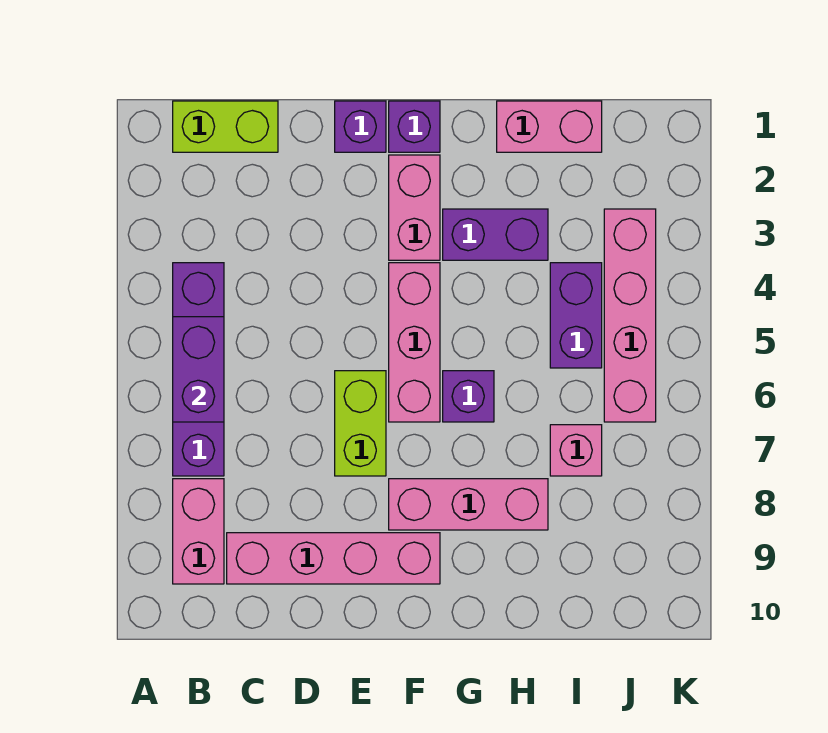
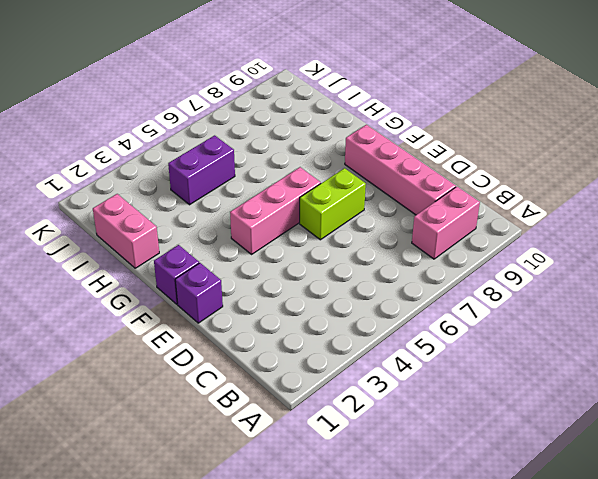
none -> lime brick B1:C1 level 1
none -> purple brick B4:B7 level 1
none -> pink brick F2:F3 level 1

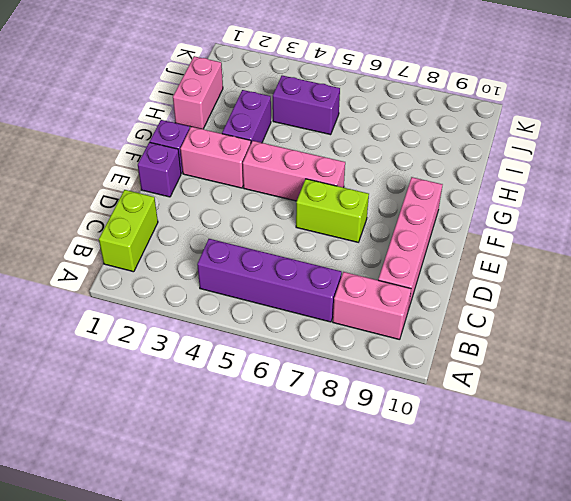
none -> pink brick F8:H8 level 1
none -> purple brick G6 level 1
none -> pink brick I7 level 1

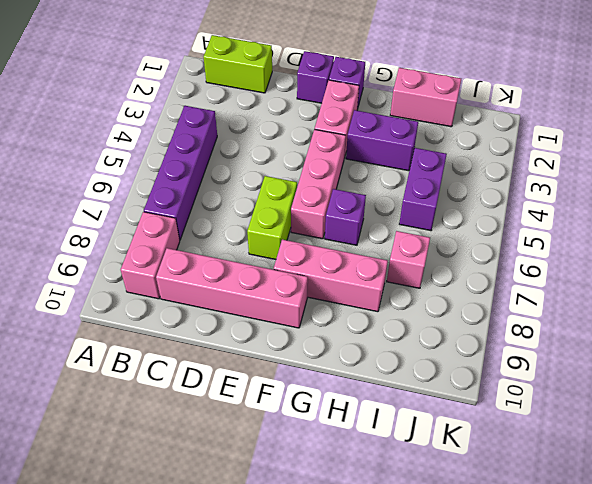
none -> pink brick J3:J6 level 1
none -> purple brick B5:B6 level 2

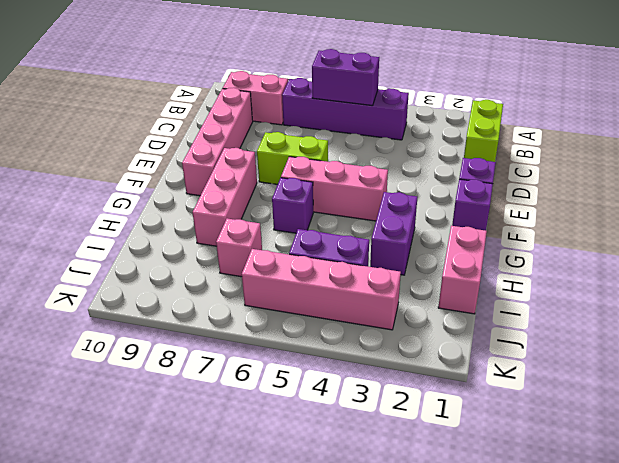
none -> pink brick F2:F3 level 1

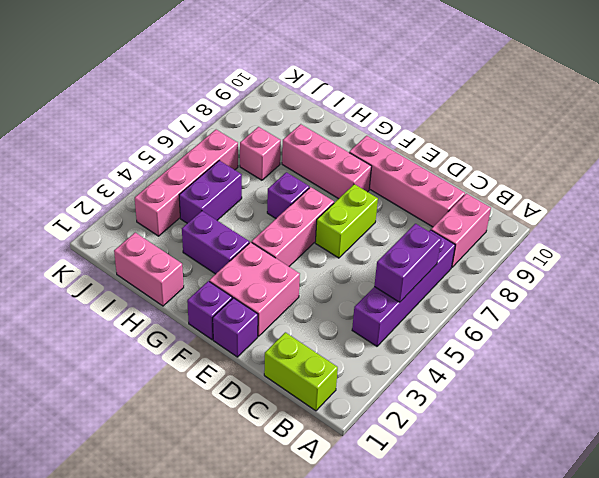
pink brick E2:F3 level 1 -> pink brick F2:F3 level 1

